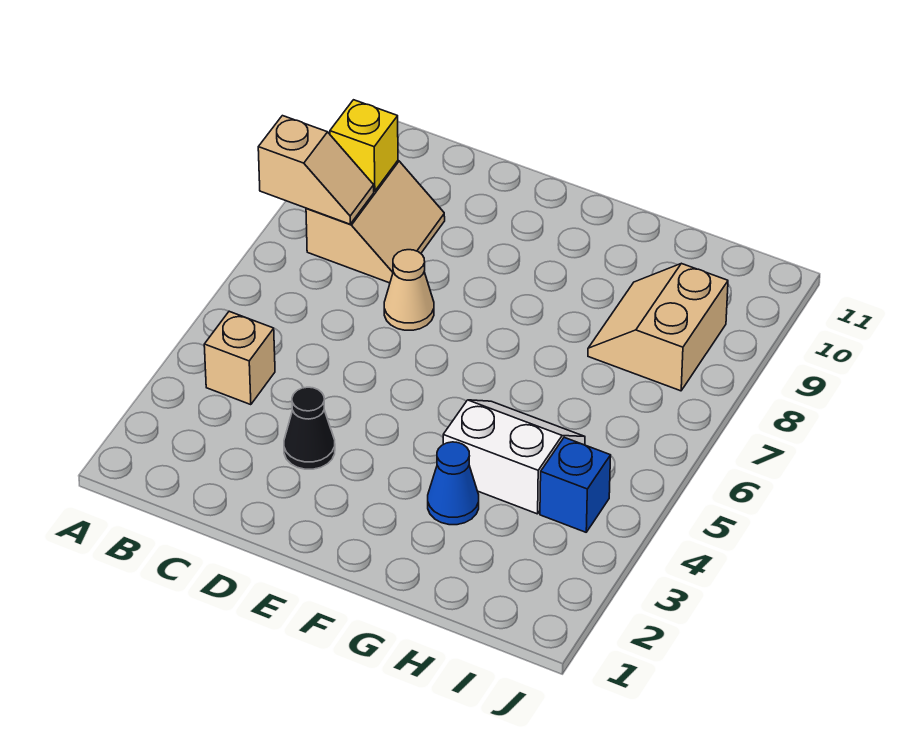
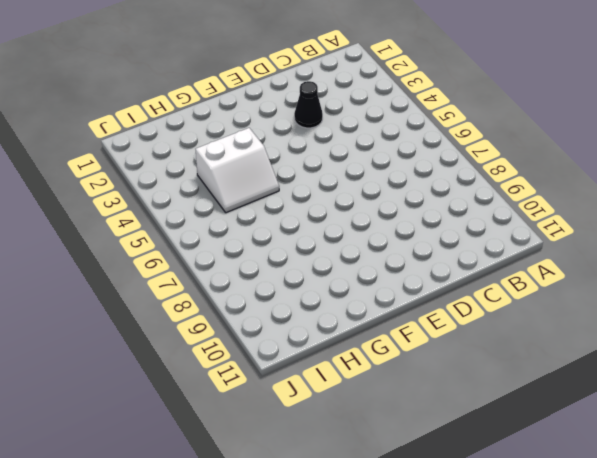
none -> tan brick B4 level 1
none -> tan slope B8:C9 level 1 top B

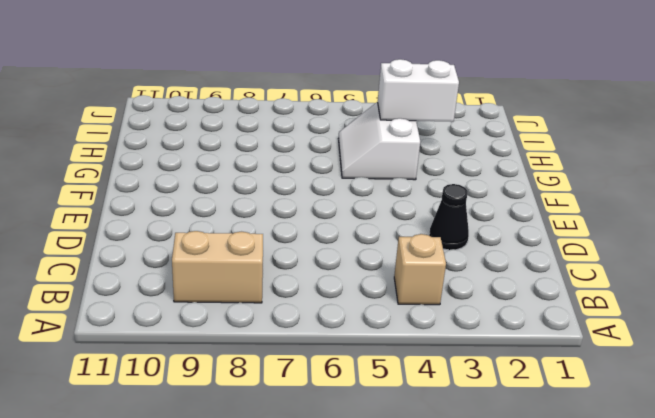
white brick H3:H4 level 2 -> none
none -> tan cone D7 level 1
none -> blue cone G3 level 1

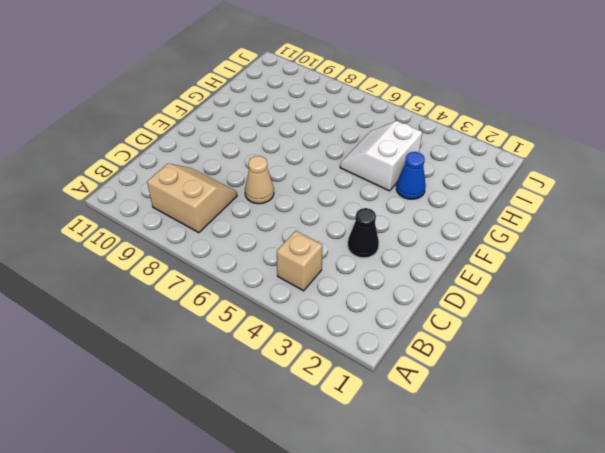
none -> tan slope H8:I9 level 1 top I
none -> blue brick I4 level 1

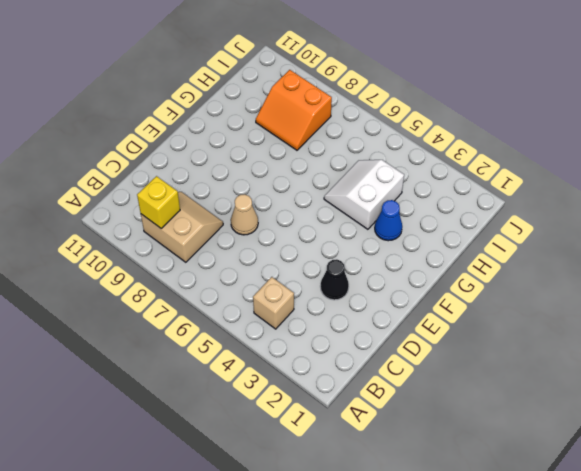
orange slope H8:I9 level 1 top I -> tan slope H8:I9 level 1 top I
none -> blue brick I4 level 1
none -> tan slope A8:B8 level 2 top A

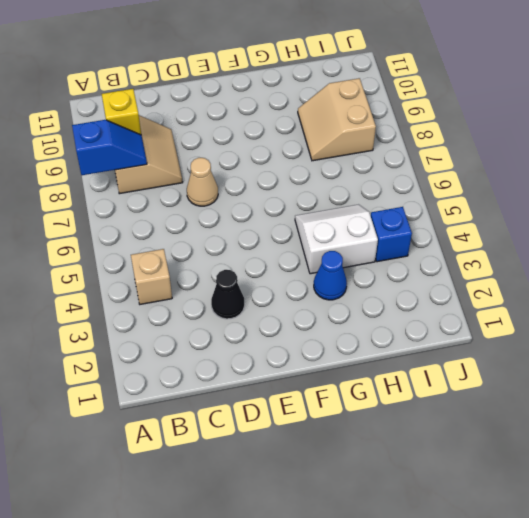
blue slope A8:B8 level 2 top A -> tan slope A8:B8 level 2 top A

